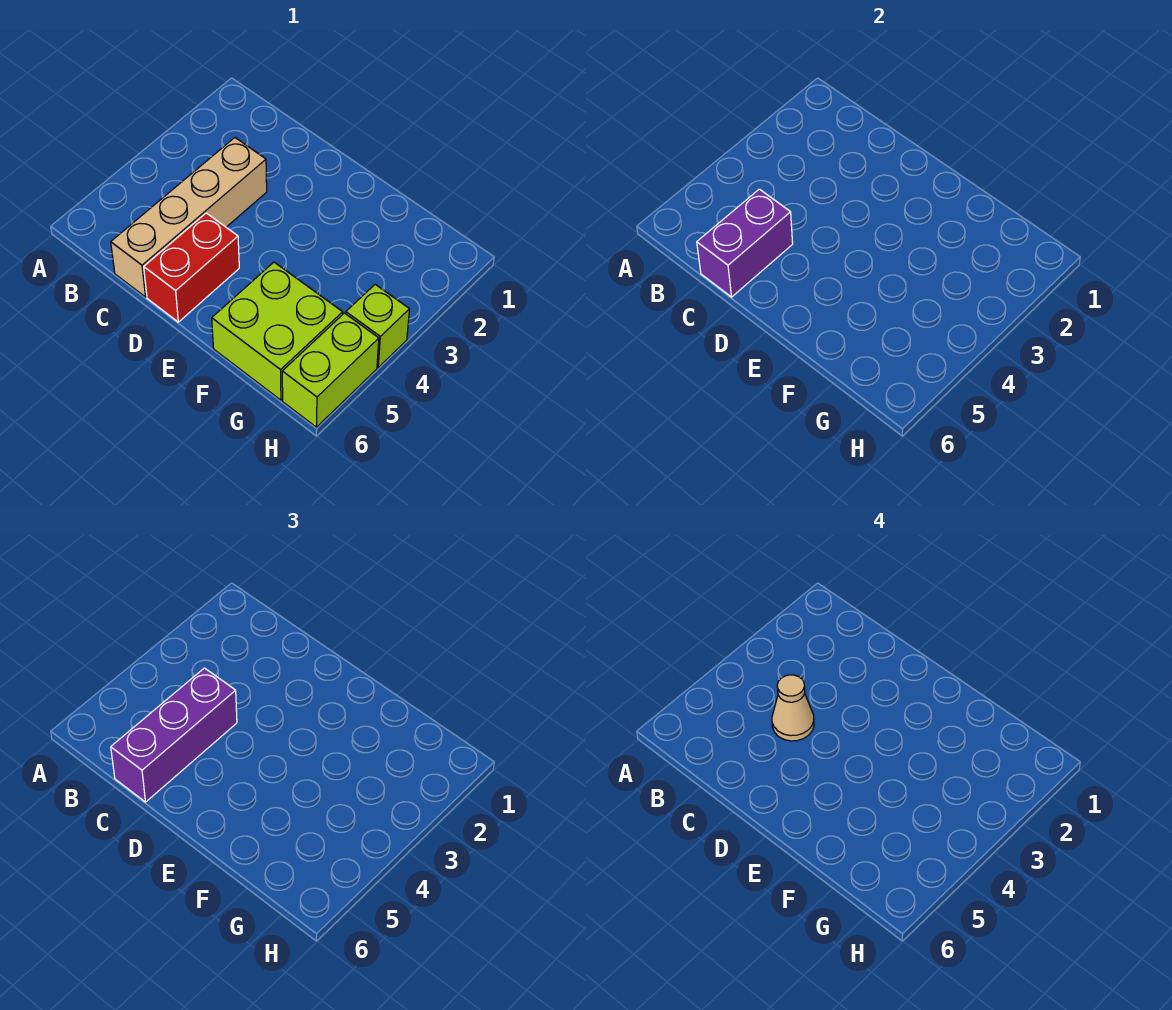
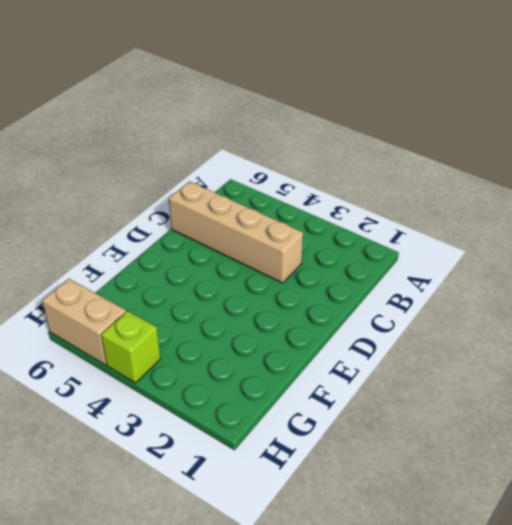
tan brick H5:H6 level 1 -> lime brick H5:H6 level 1
none -> red brick D5:D6 level 1
none -> lime brick F5:G6 level 1

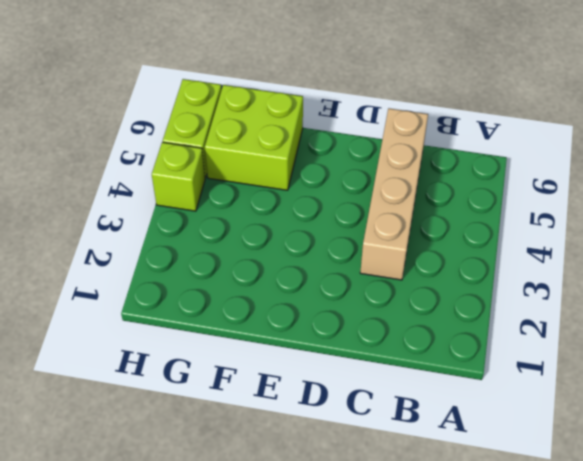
none -> red brick D5:D6 level 1
none -> purple brick C5:C6 level 2

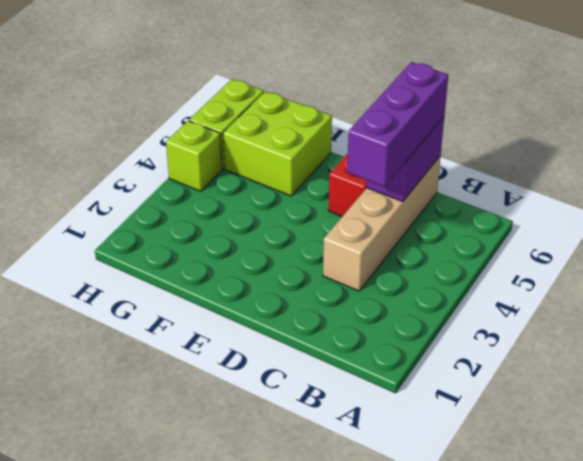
none -> tan cone C4 level 4

